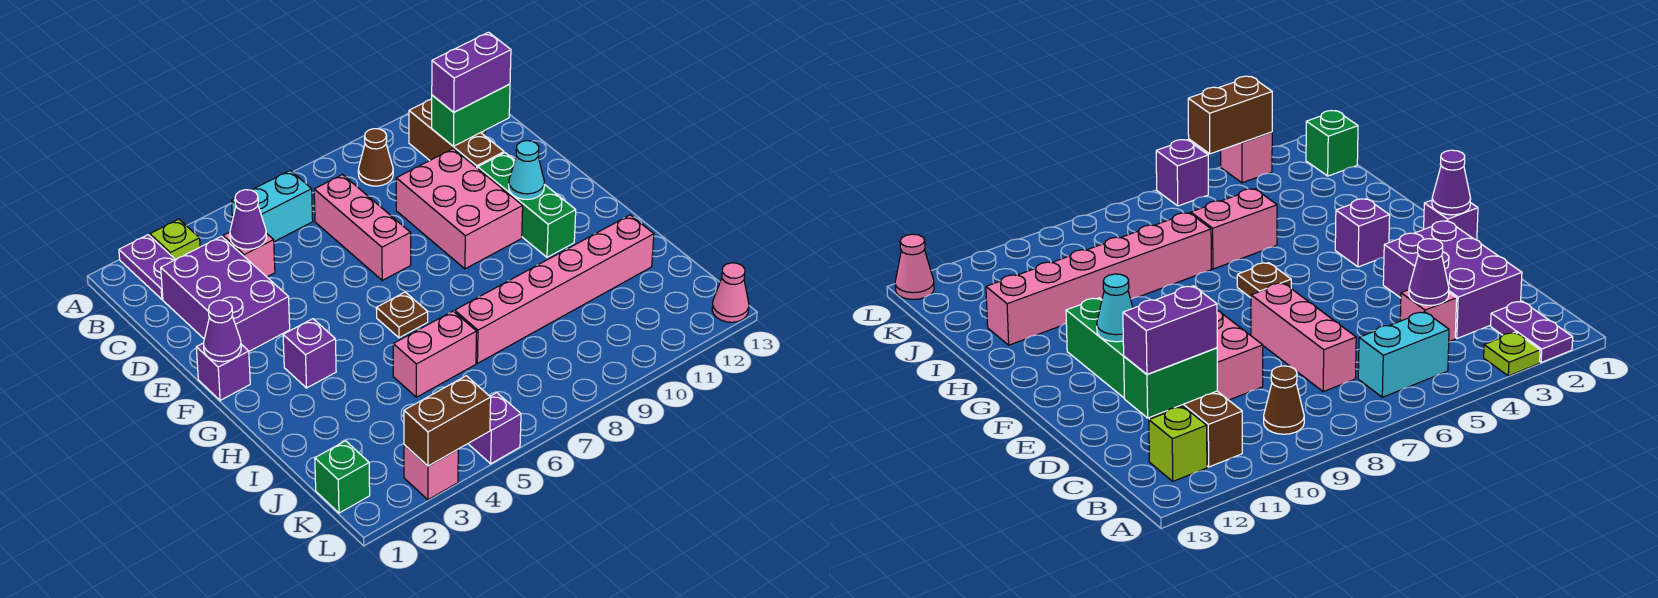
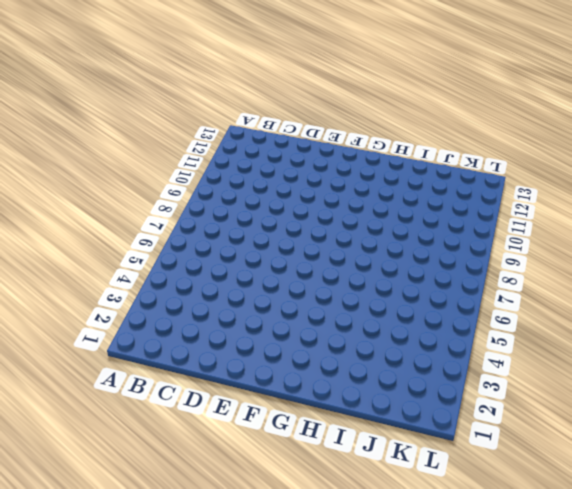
none -> purple plate A2:B2 level 1
none -> lime plate A3 level 1
none -> cyan brick B5:B6 level 1

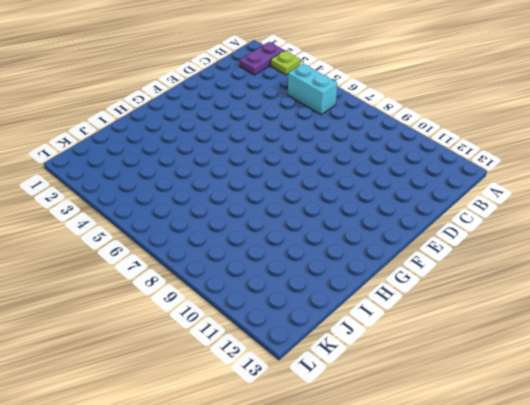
none -> brown cone B9 level 1
none -> brown brick B11:D11 level 1
none -> lime brick B12 level 1

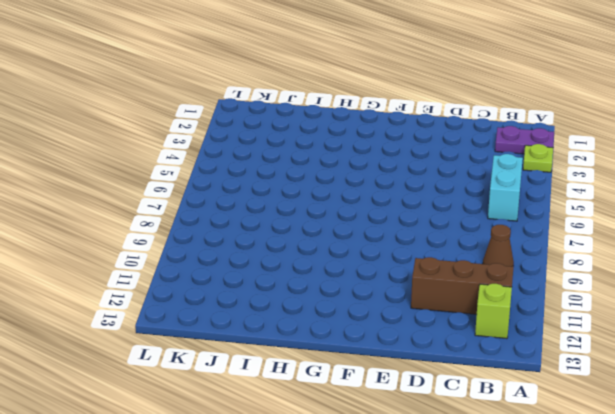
none -> purple brick C2:E3 level 1
none -> pink brick C4 level 1
none -> pink brick C7:E7 level 1

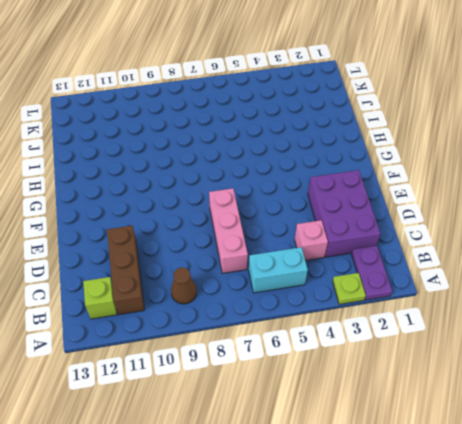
none -> pink brick D9:F10 level 1
none -> green brick E11:G11 level 1
none -> purple brick F1 level 1

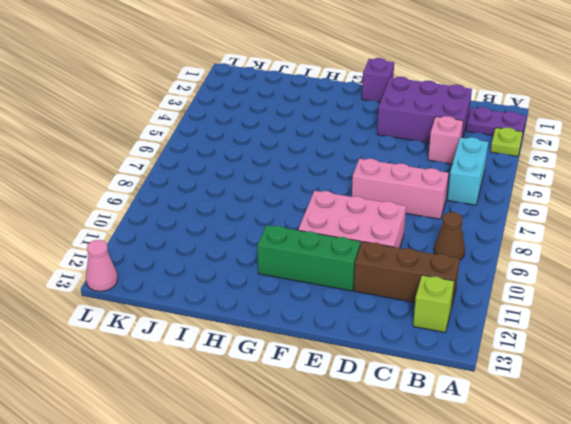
none -> purple brick G3 level 1
none -> brown plate G6 level 1
none -> pink brick I5:I6 level 1

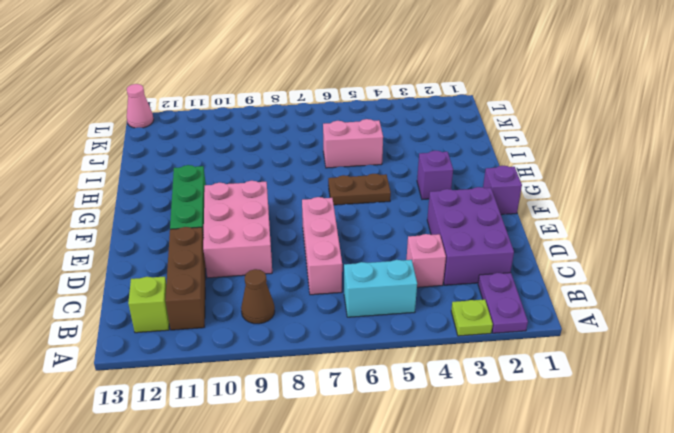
brown plate G5:G6 level 1 -> brown plate G6 level 1
none -> pink brick I7:I12 level 1
none -> green brick K1 level 1
none -> pink brick L3 level 1

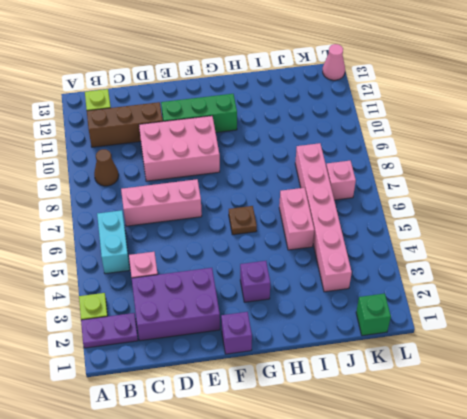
pink brick J3:J8 level 1 -> pink brick I7:I12 level 1
pink brick K7 level 1 -> pink brick L3 level 1
none -> purple brick L5 level 1
none -> purple cone C4 level 2
none -> green brick C11:C12 level 2

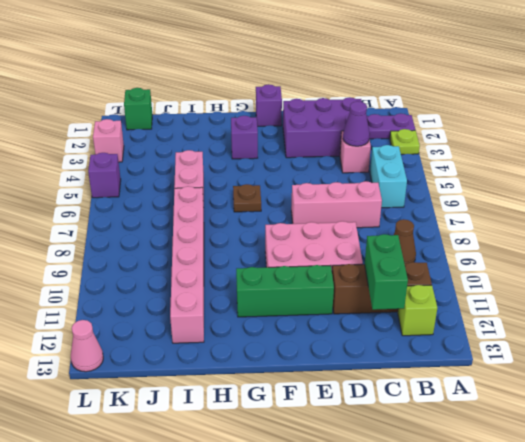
none -> purple cone F1 level 2
none -> cyan cone F11 level 2
none -> brown brick L3:L4 level 2

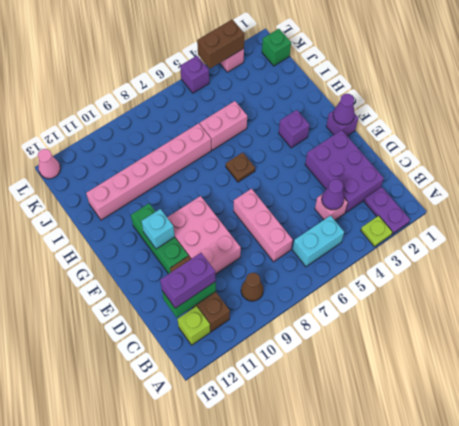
cyan brick F11 level 2 -> cyan cone F11 level 2

